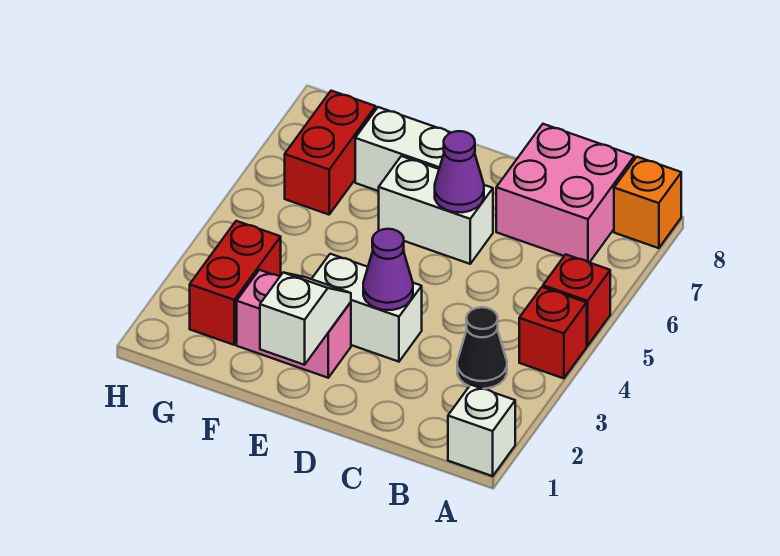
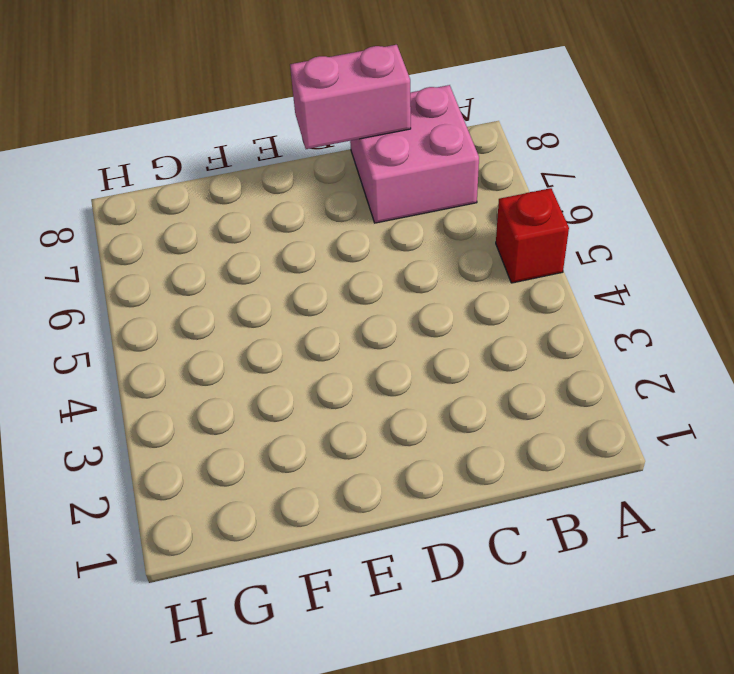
pink brick C8:D8 level 2 -> pink brick E2:F2 level 1
none -> white brick A1 level 1
none -> red brick A4 level 1
none -> orange brick A8 level 1

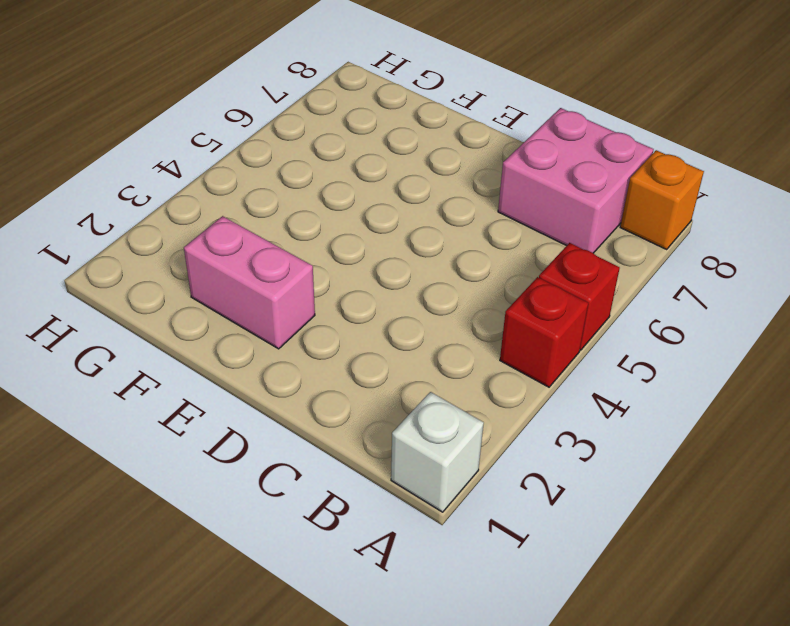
none -> black cone B3 level 1
none -> white brick D3:E3 level 1
none -> white brick D6:E6 level 1

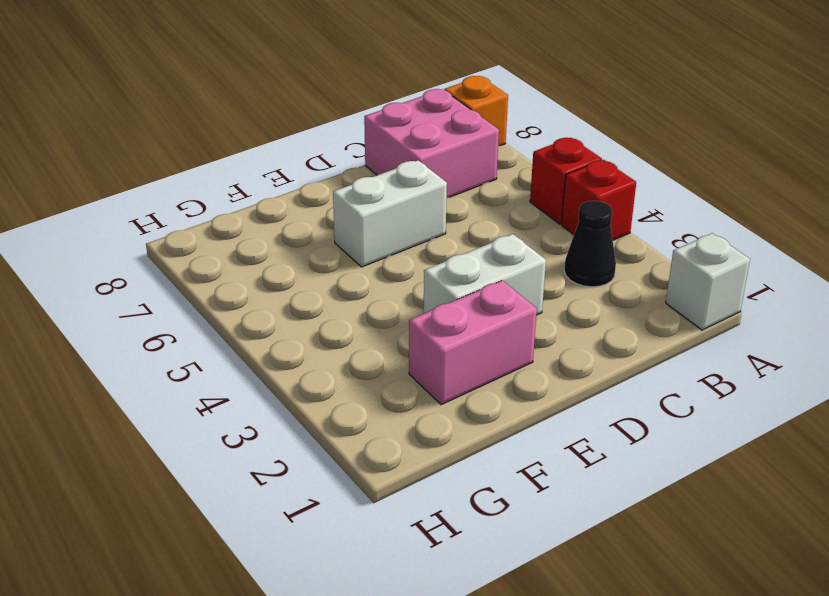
none -> white brick E7:F7 level 1
none -> red brick G2:G3 level 1
none -> red brick G6:G7 level 1

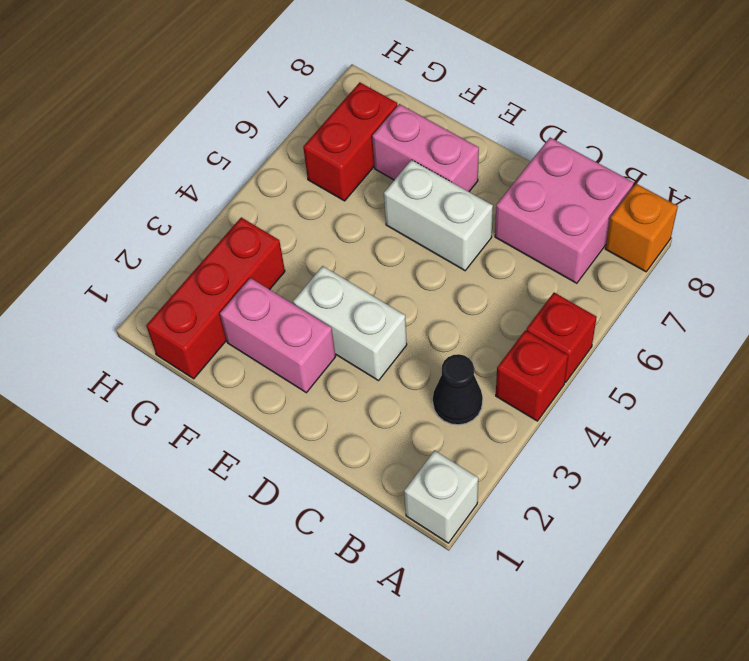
pink brick E7:F7 level 1 -> white brick E7:F7 level 1
red brick G1:G3 level 1 -> red brick G2:G3 level 1
none -> purple cone D3 level 2
none -> purple cone D6 level 2
none -> white slope E1:E2 level 2 top 1

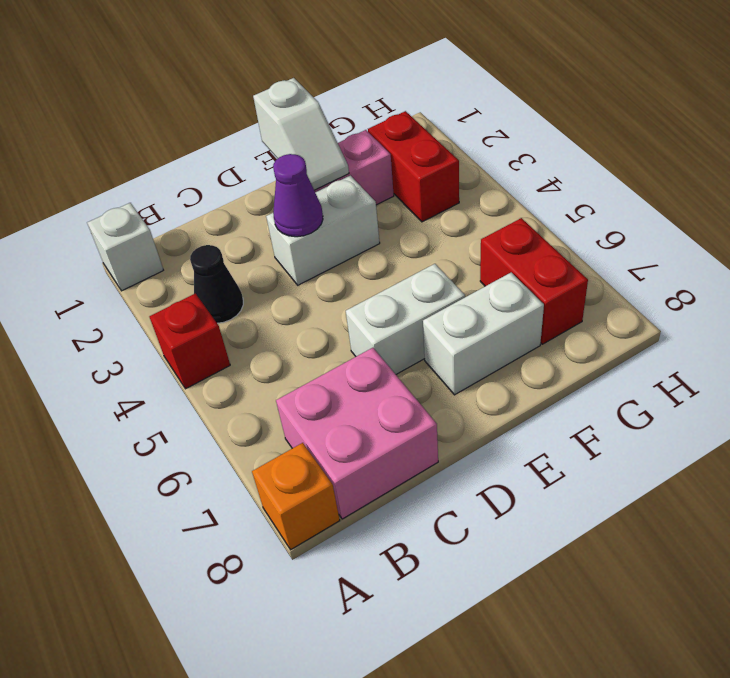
none -> red brick A5 level 1
none -> purple cone D6 level 2

